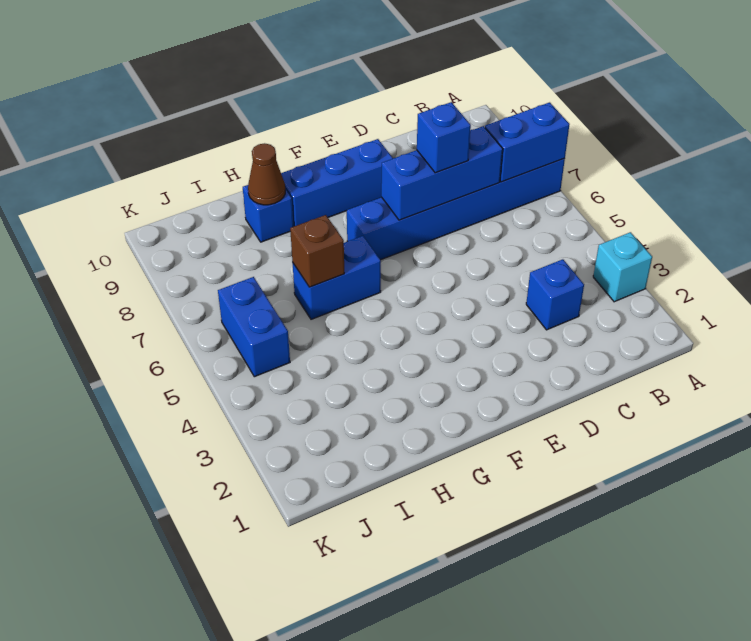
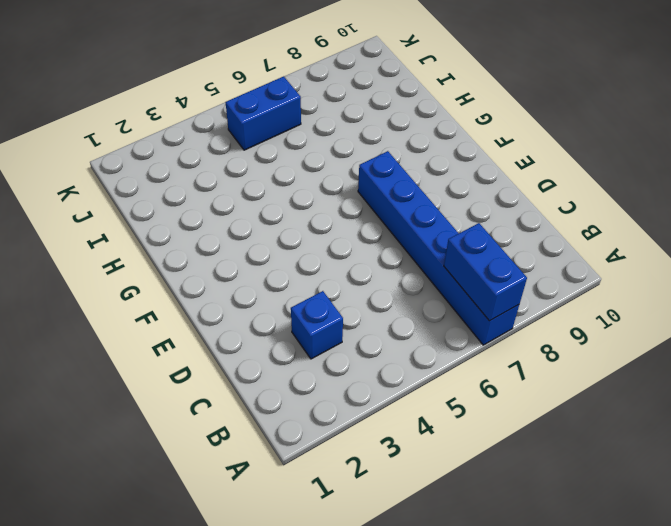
none -> cyan brick A3 level 1
none -> blue brick E9:G9 level 1
none -> blue brick G6:H6 level 1

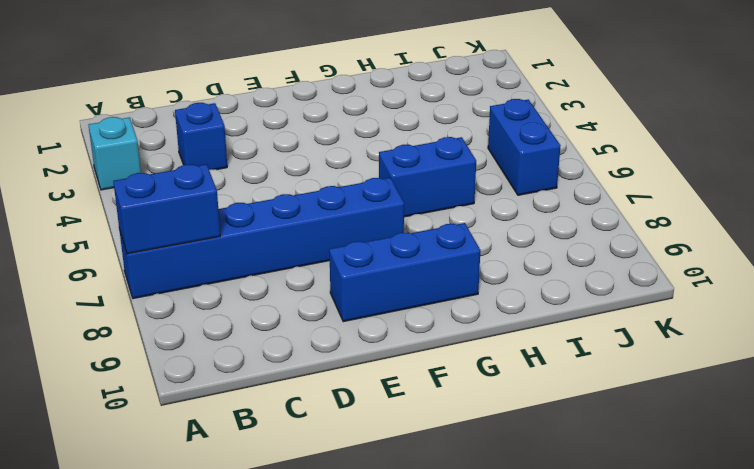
none -> blue brick H9 level 1
none -> blue brick C7:E7 level 2
none -> brown brick H6 level 2

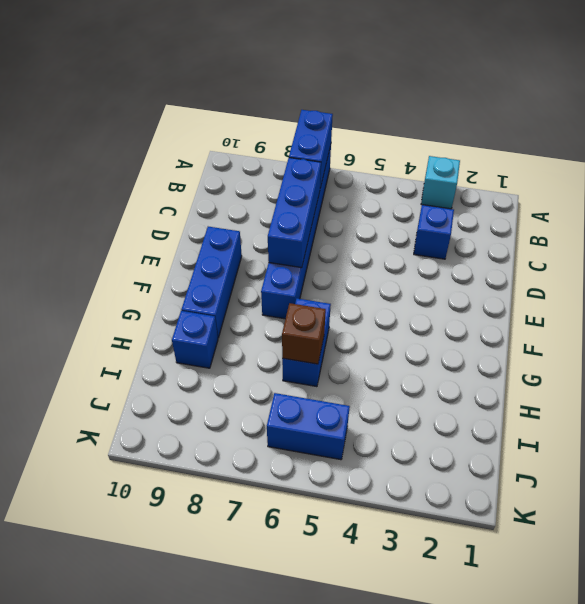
none -> brown cone H9 level 2
none -> blue brick D7 level 3

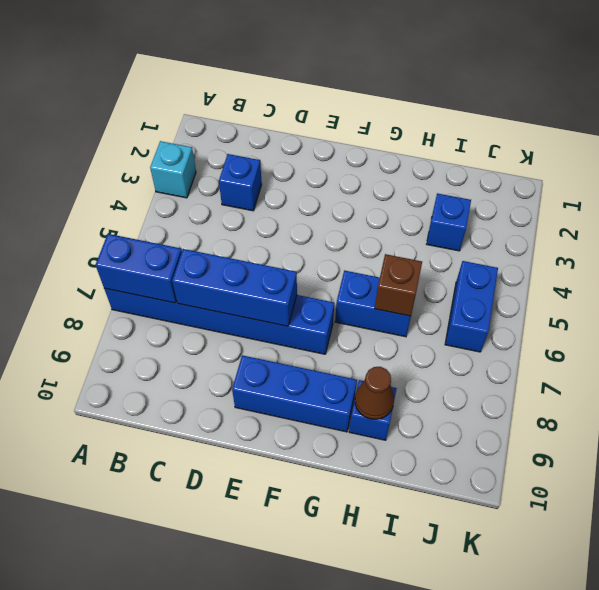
blue brick I3 level 1 -> blue brick D7 level 3

